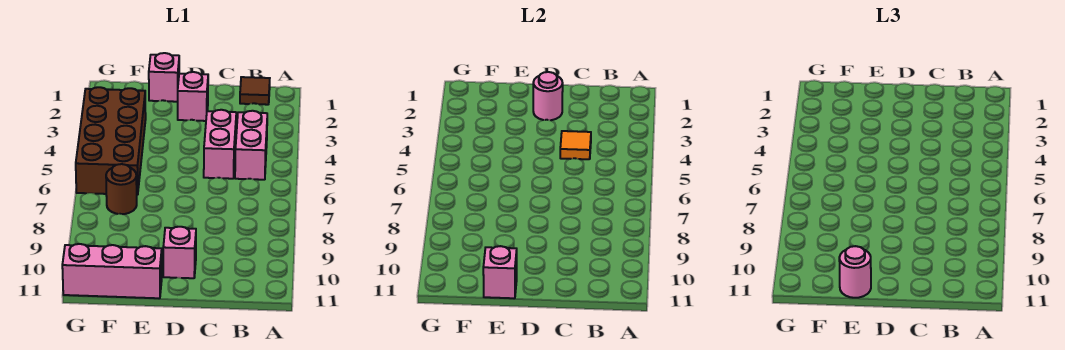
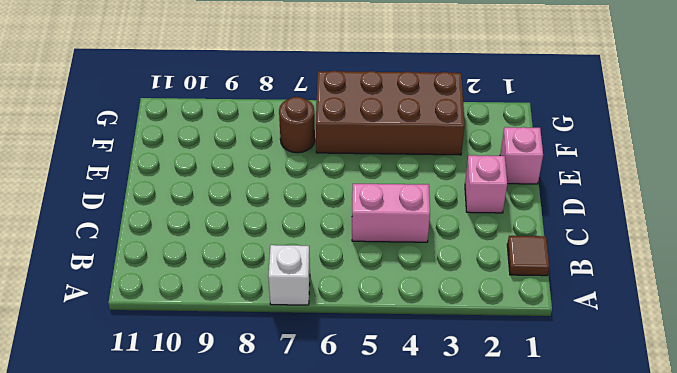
white brick A7 level 1 -> none
none -> pink brick B4:B5 level 1
none -> pink brick D10 level 1
none -> pink brick E11:G11 level 1

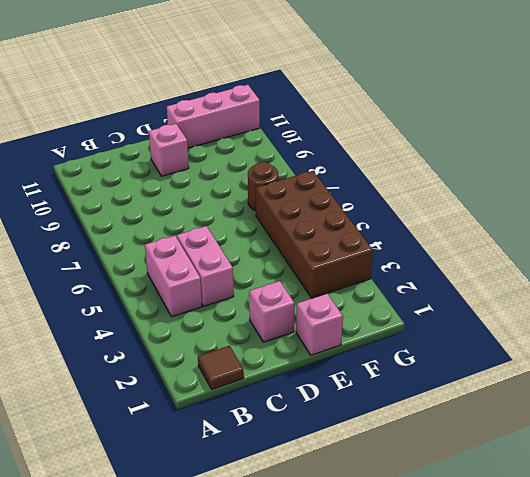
none -> orange tile C4 level 2
none -> pink round brick D2 level 2
none -> pink brick E11 level 2

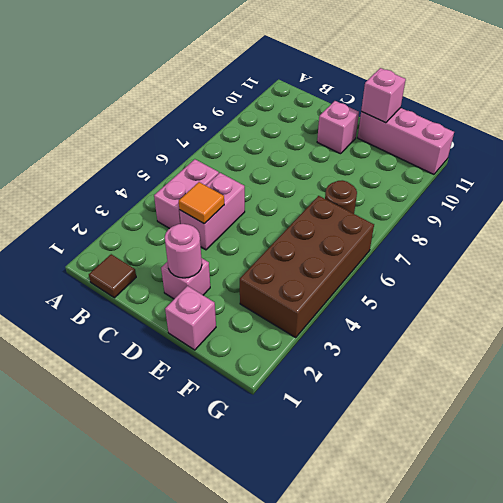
none -> pink round brick E11 level 3

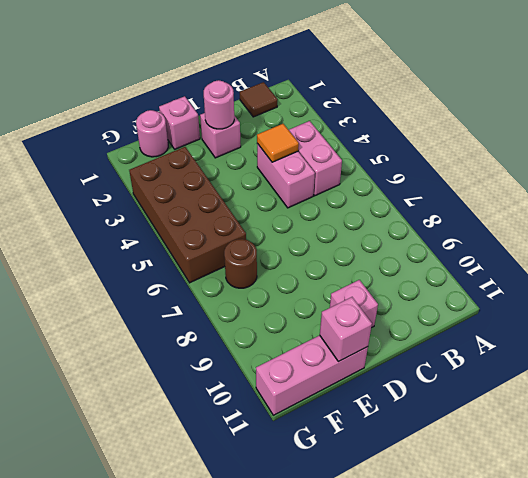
pink round brick F1 level 1 -> pink round brick E11 level 3

